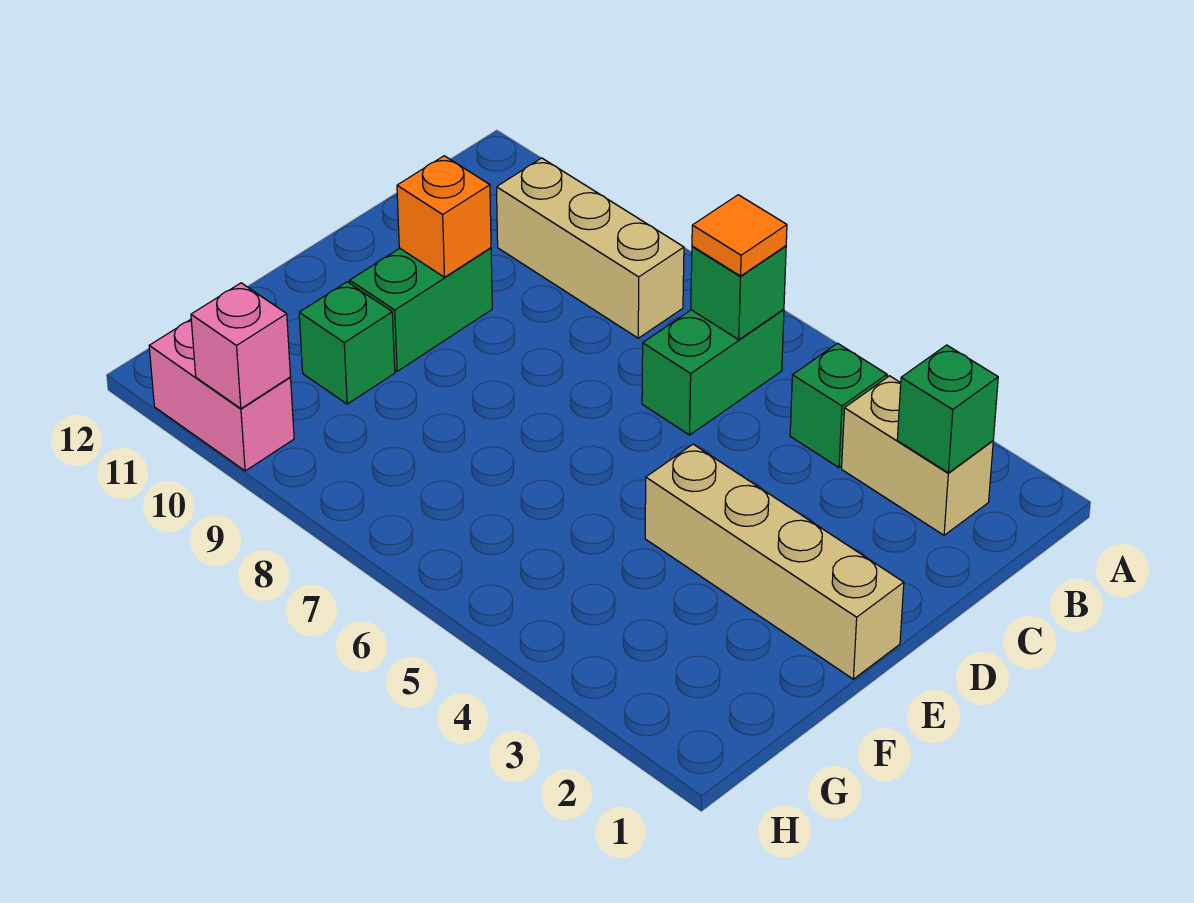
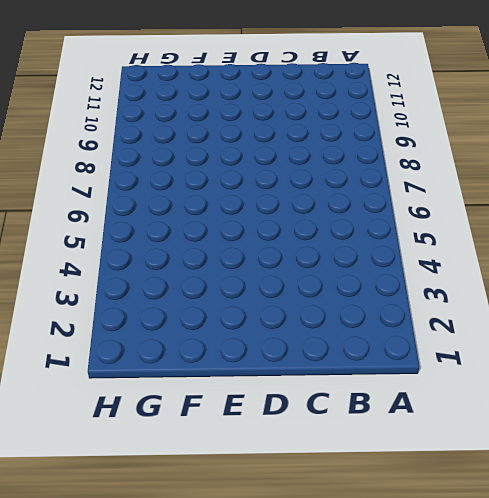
none -> tan brick B2:B3 level 1
none -> green brick B4 level 1
none -> green brick B6:C6 level 1

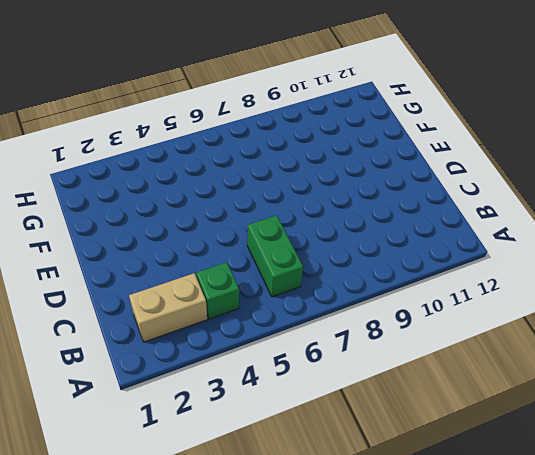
none -> tan brick B8:B10 level 1
none -> green brick D10:E10 level 1
none -> tan brick E1:E4 level 1

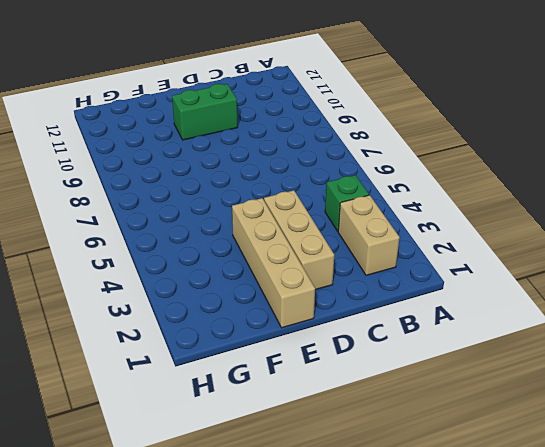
tan brick D2:D4 level 1 -> tan brick B8:B10 level 1
none -> green brick B6:C6 level 1
none -> green brick F10 level 1
none -> pink brick H10:H11 level 1

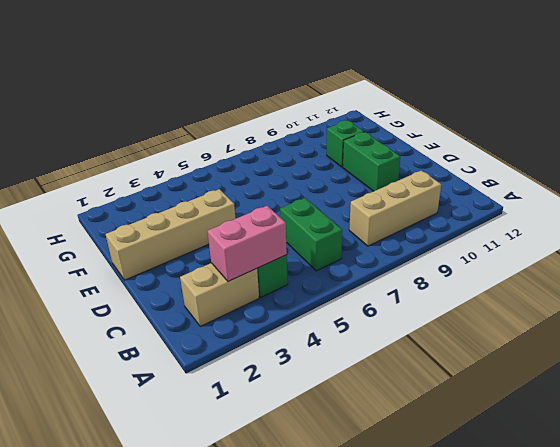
pink brick B3:B4 level 2 -> pink brick H10:H11 level 1
none -> green brick B2 level 2
none -> green brick B6 level 2
none -> orange brick D10 level 2

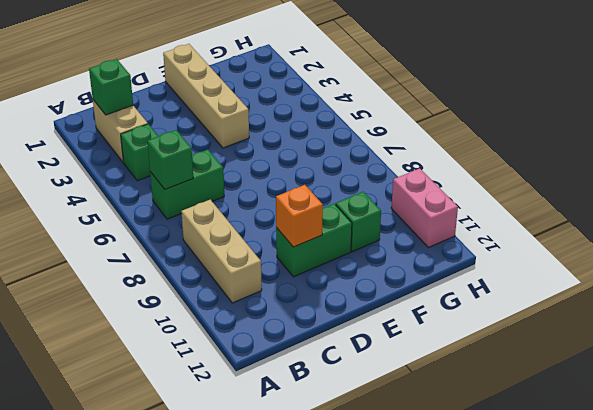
none -> pink brick H10 level 2
none -> orange tile B6 level 3

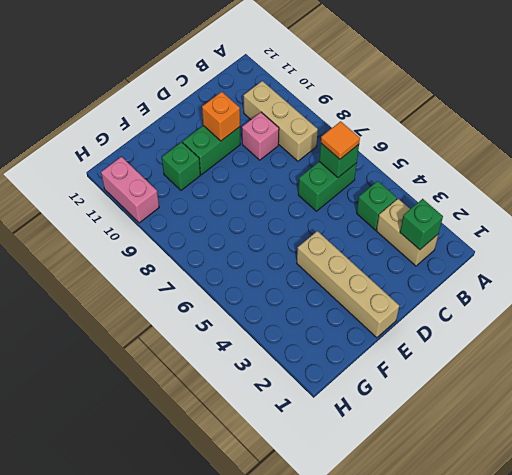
pink brick C9 level 1 -> pink brick H10 level 2

